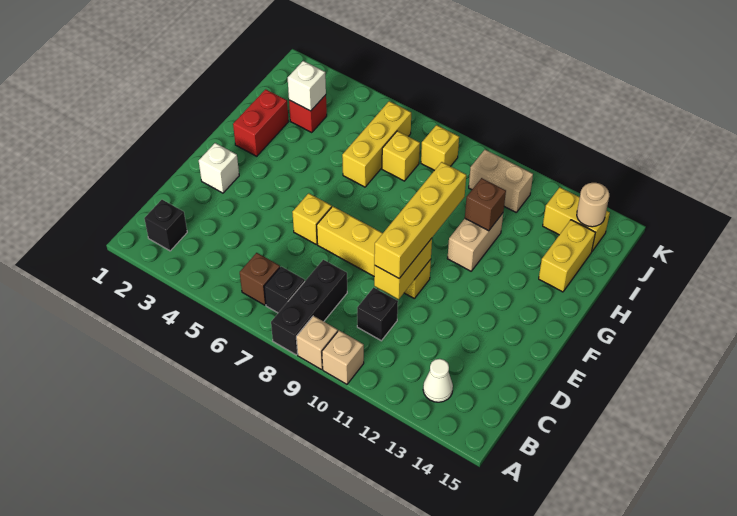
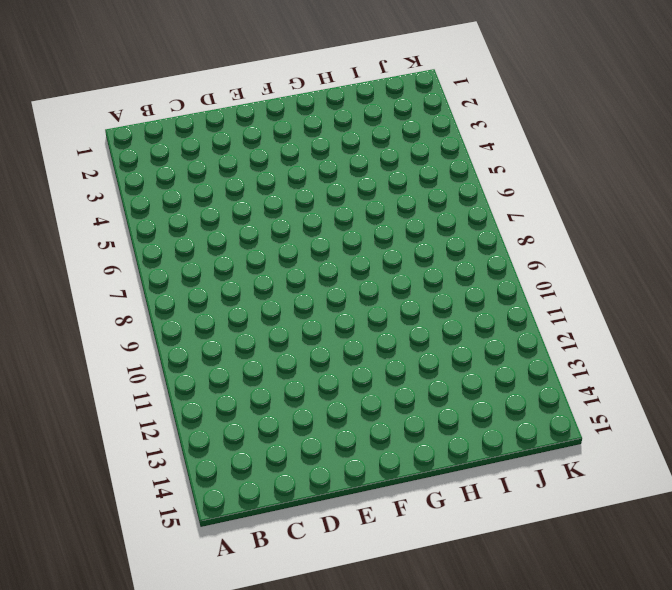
none -> black brick A8:C8 level 1
none -> tan brick A9 level 1
none -> tan brick A10 level 1

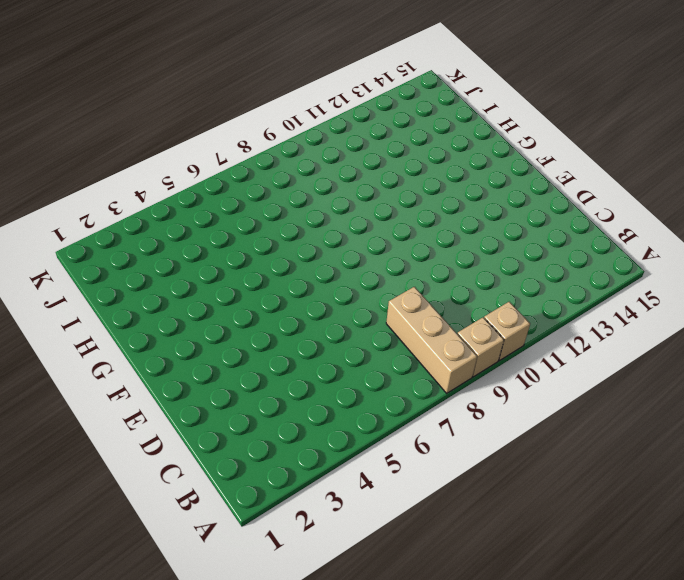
tan brick A8:C8 level 1 -> black brick A8:C8 level 1
none -> black brick B2 level 1
none -> brown brick B6 level 1
none -> black brick B7 level 1

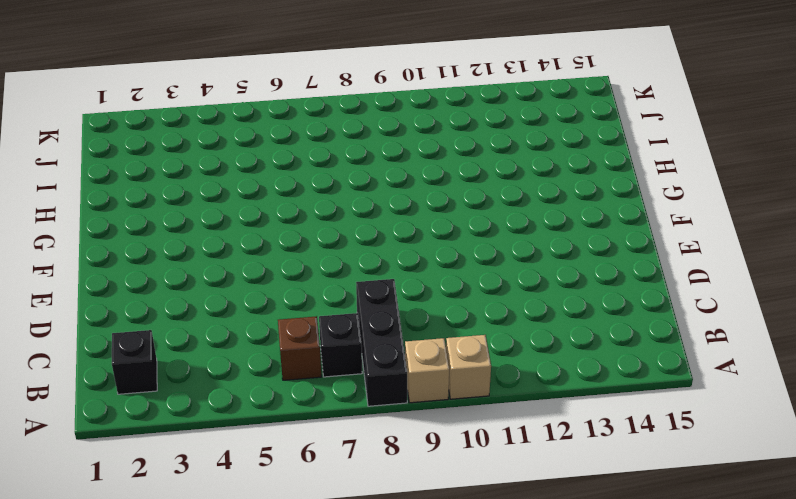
none -> white cone B13 level 1
none -> black brick C10 level 1
none -> white brick E2 level 1

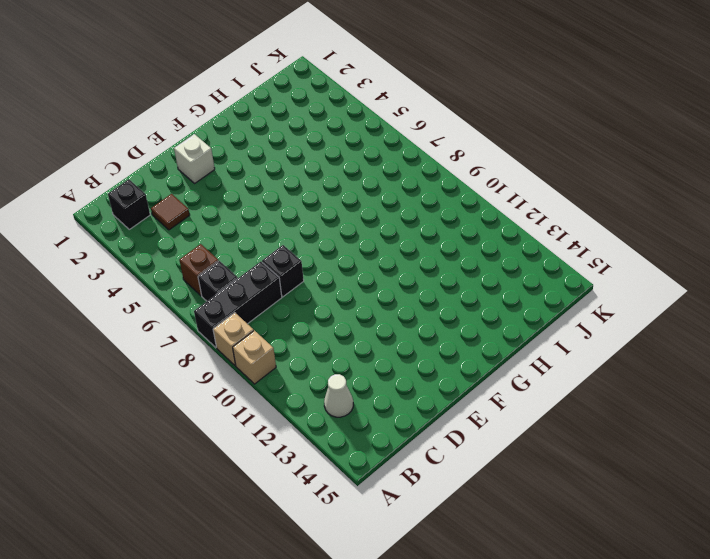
brown tile C3 level 1 -> none
black brick D8 level 1 -> black brick C10 level 1
none -> yellow brick E6 level 1
none -> yellow brick E7:E10 level 1
none -> red brick G2:H2 level 1

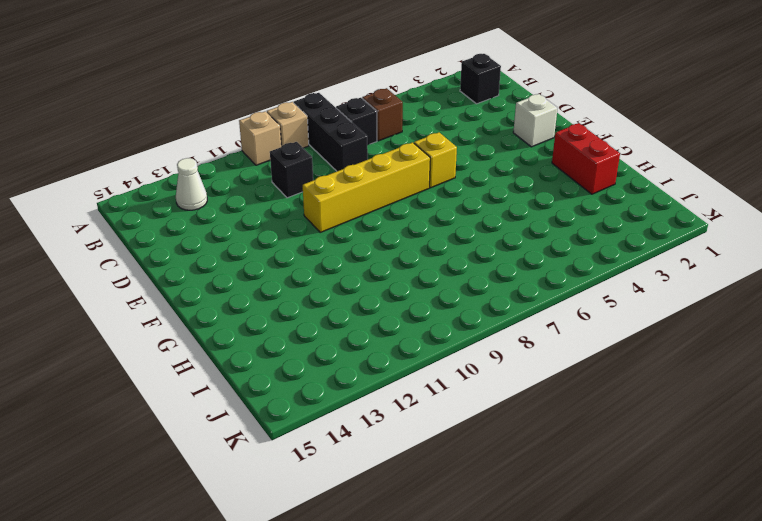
none -> tan brick G11:H11 level 1
none -> yellow brick H6:J6 level 1
none -> yellow brick H14:I14 level 1

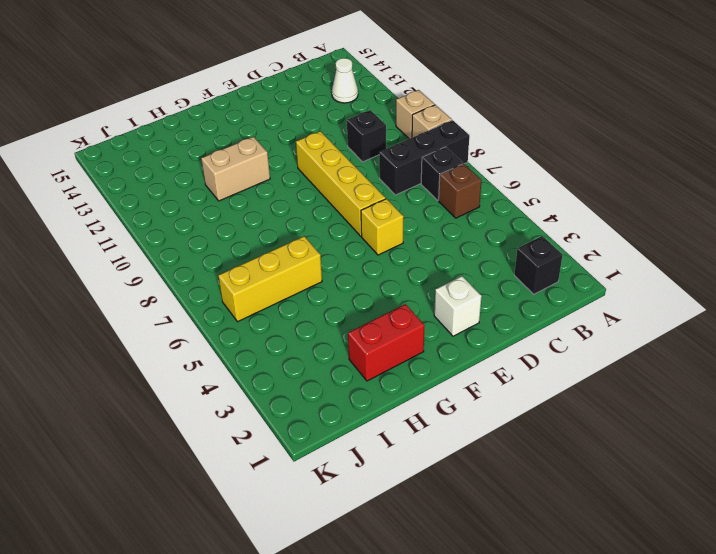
none -> yellow brick H14:I14 level 1
none -> red brick I3 level 1
none -> yellow brick I7 level 1

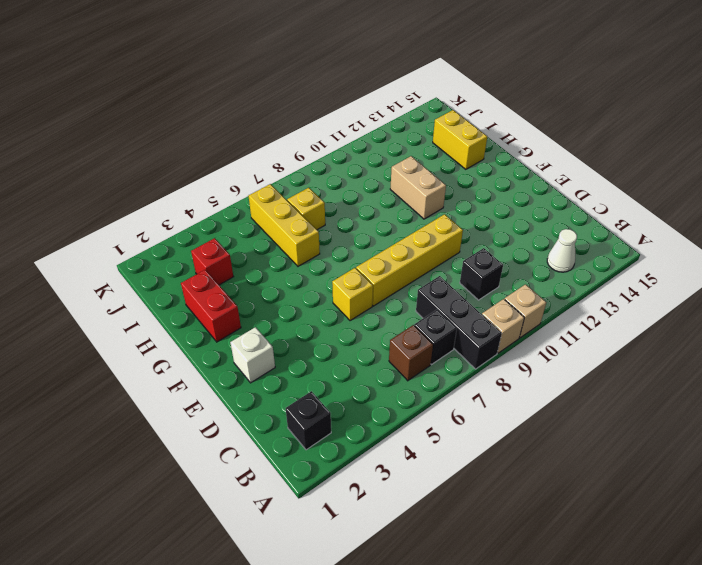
none -> yellow brick J8 level 1
none -> tan brick J10:J11 level 1
none -> yellow brick J13:J14 level 1

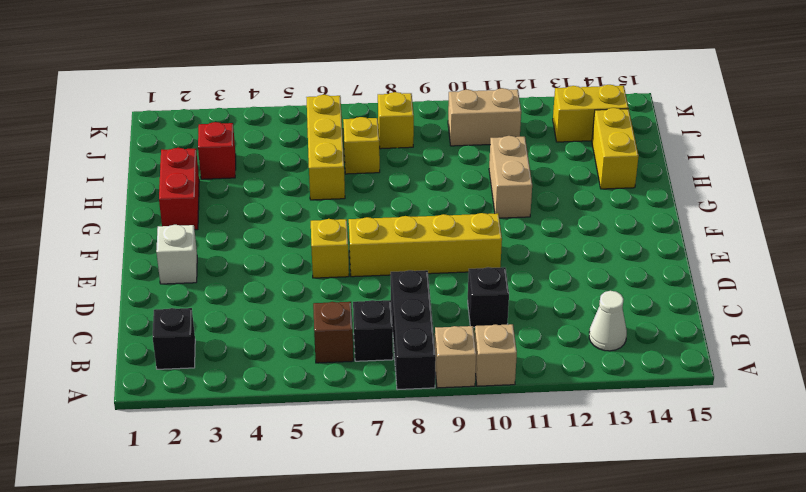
none -> yellow brick D10:E10 level 2
none -> brown brick H11 level 2
none -> white brick I3 level 2

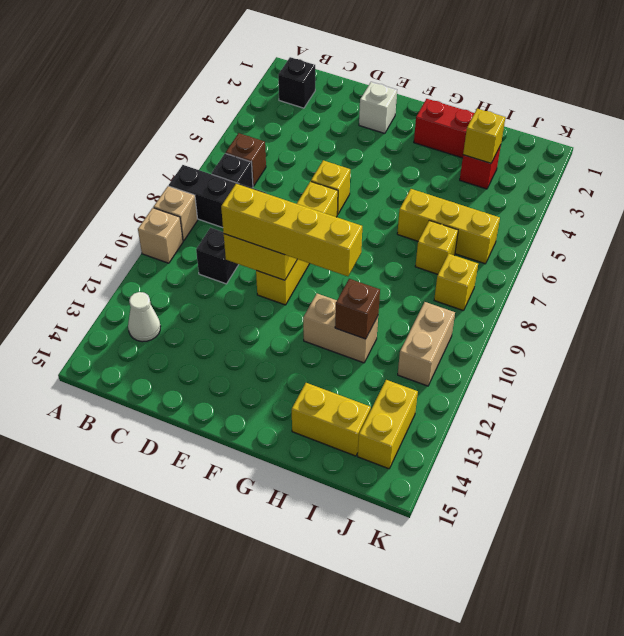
yellow brick I3 level 2 -> white brick I3 level 2
none -> tan round brick J14 level 2

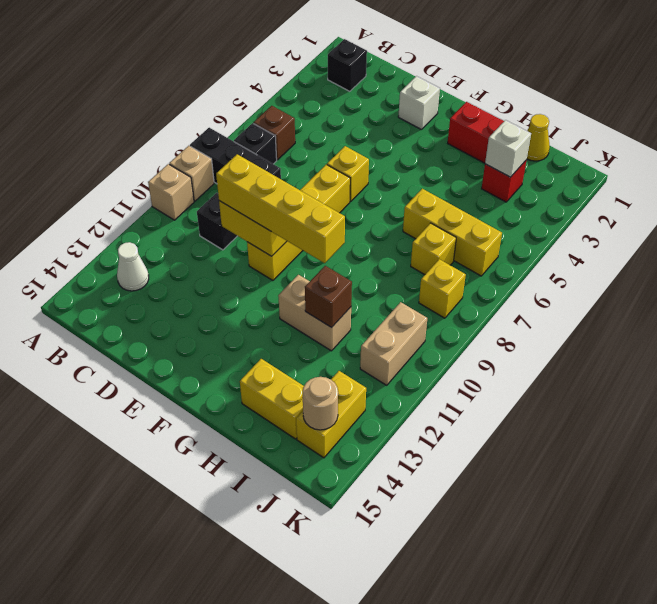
yellow cone I1 level 1 -> none

